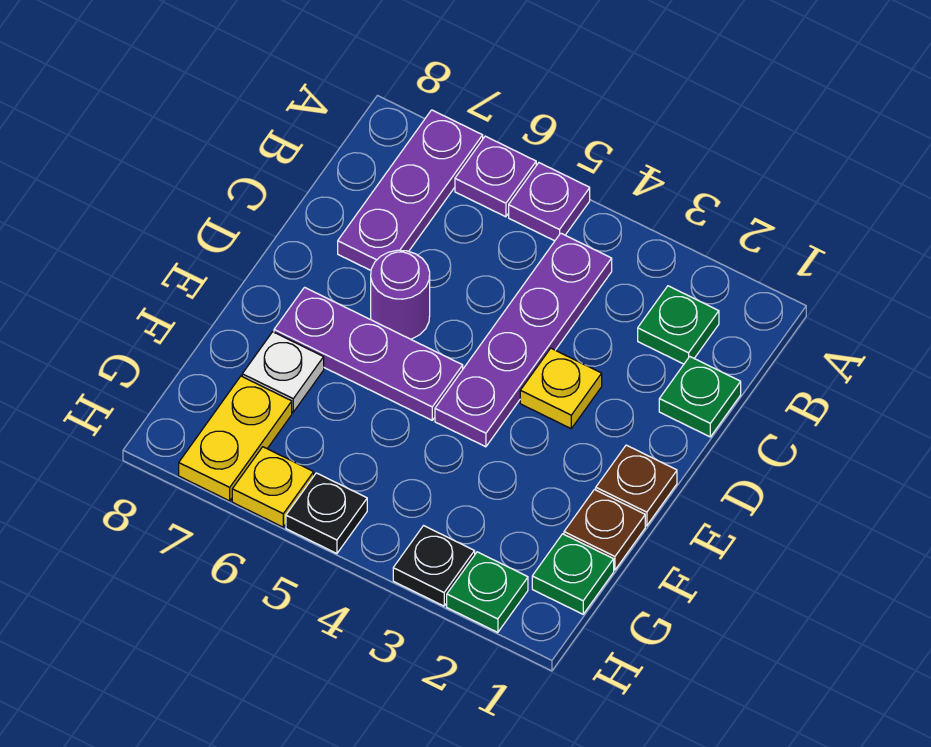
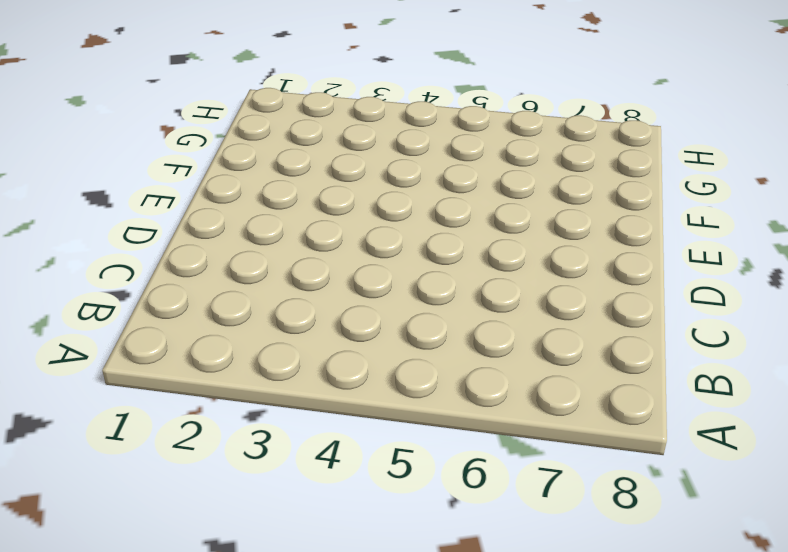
none -> purple plate A5 level 1
none -> purple plate A6 level 1
none -> purple plate A7:C7 level 1

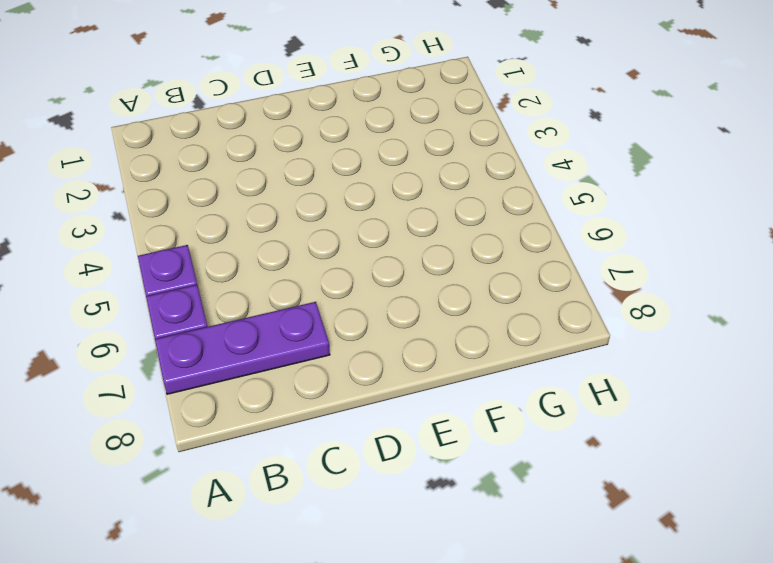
none -> green plate B2 level 1
none -> purple plate B4:E4 level 1
none -> green plate C1 level 1

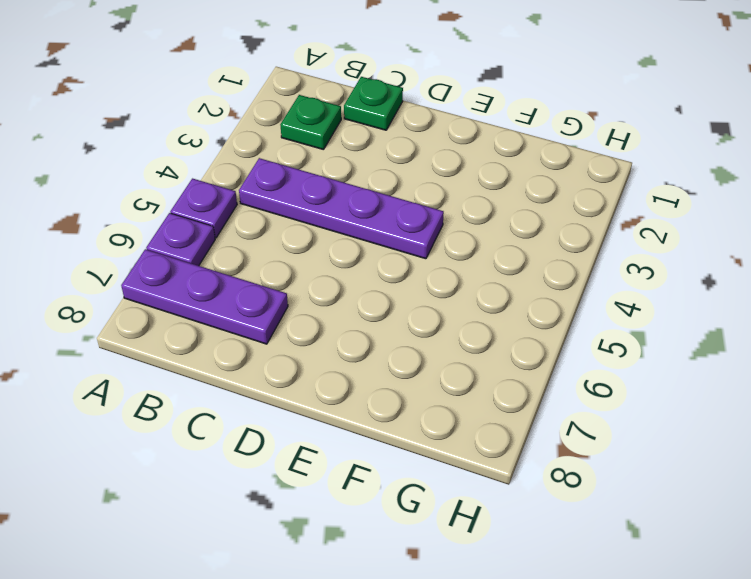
none -> yellow plate D3 level 1
none -> purple round brick D6 level 1
none -> brown plate E1 level 1

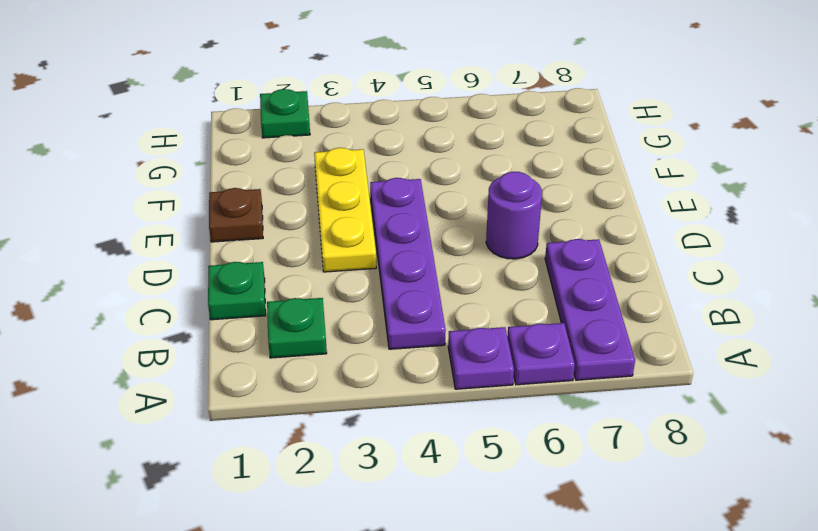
yellow plate D3:F3 level 1 -> yellow plate D3 level 1
none -> purple plate E5:E7 level 1
none -> brown plate F1 level 1
none -> white plate F7 level 1

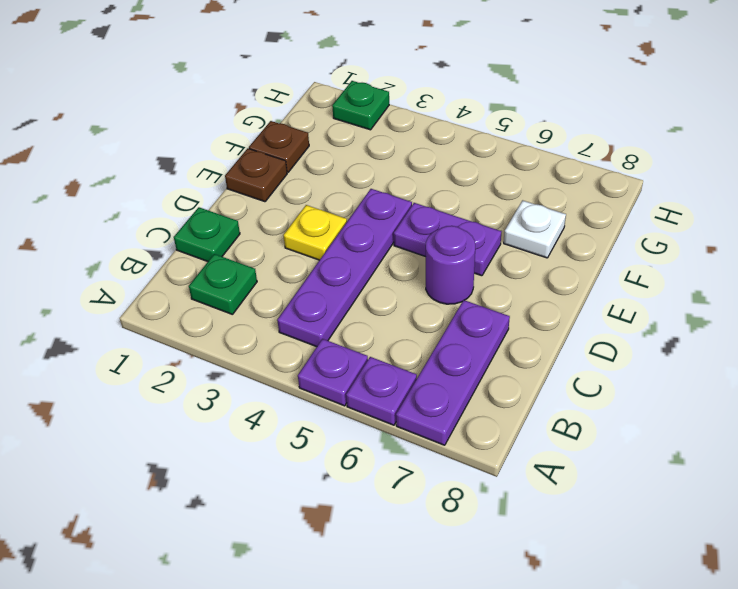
purple plate E5:E6 level 1 -> purple plate E5:E7 level 1
none -> green plate G1 level 1
none -> yellow plate G7:H7 level 1
none -> black plate H3 level 1

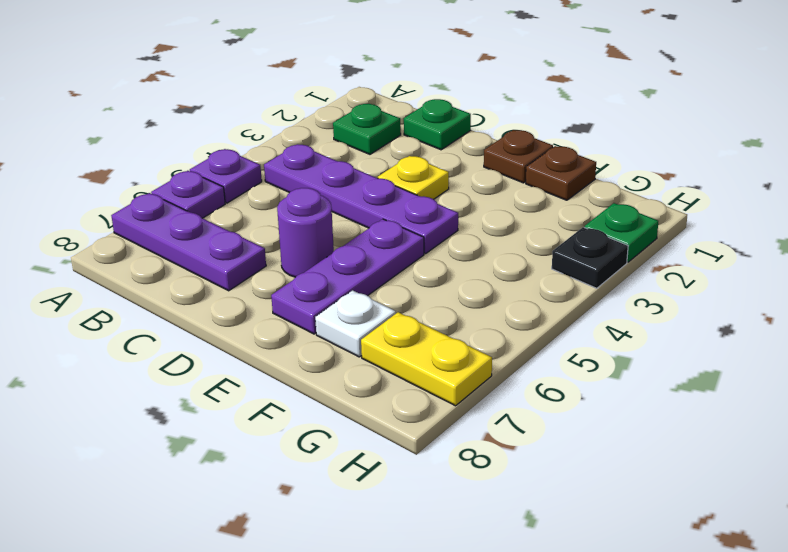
none -> green plate G1 level 1
none -> black plate H5 level 1
none -> yellow plate H6 level 1

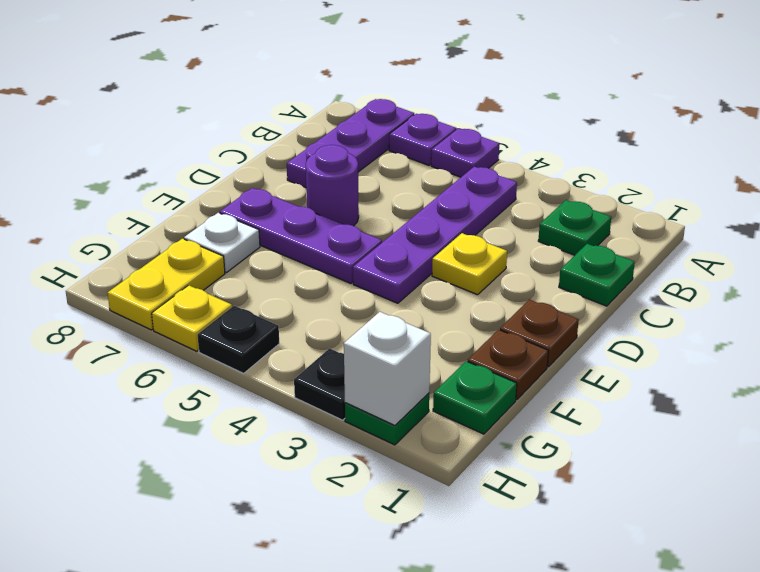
white brick H2 level 2 -> none

